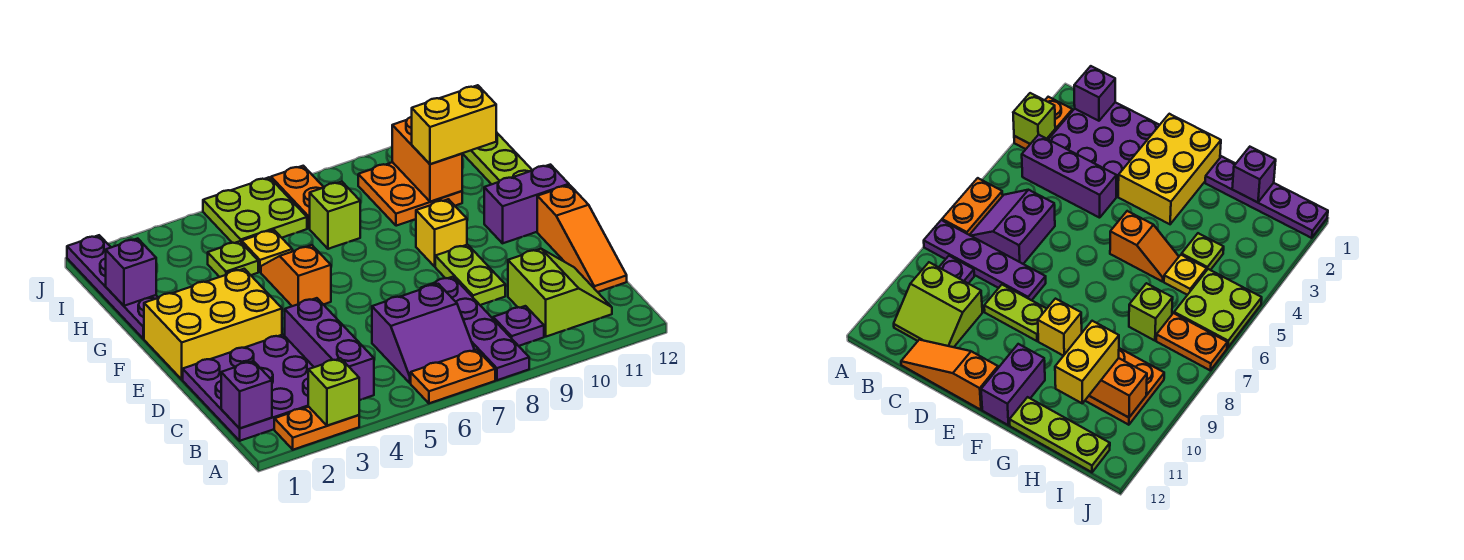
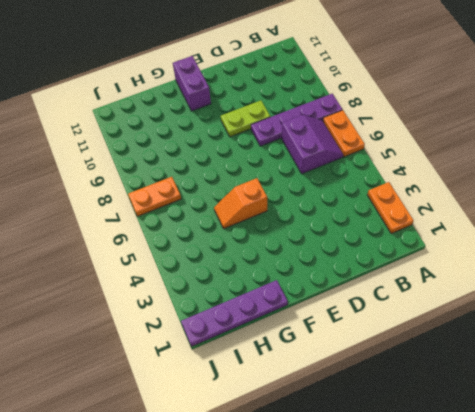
none -> purple plate B1:D3 level 1
none -> purple brick B4:D4 level 1
none -> purple plate B9 level 1

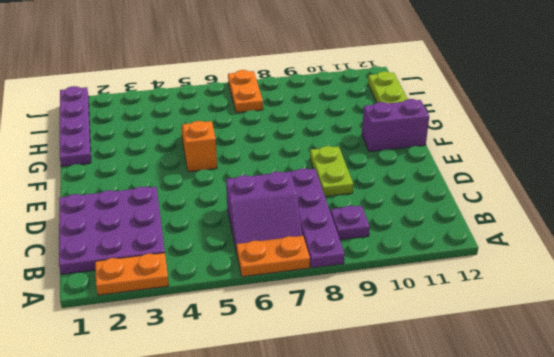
none -> purple brick B4:D4 level 1
none -> lime slope B10:C11 level 1 top 10
none -> orange slope C12:E12 level 1 top E

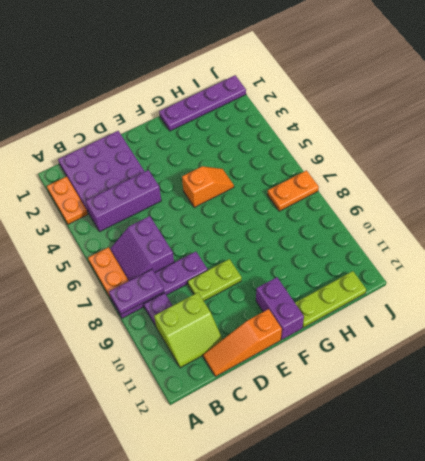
purple plate A8:B8 level 2 -> none
none -> yellow brick E1:F3 level 1
none -> yellow brick F9 level 1
none -> lime plate H4 level 1

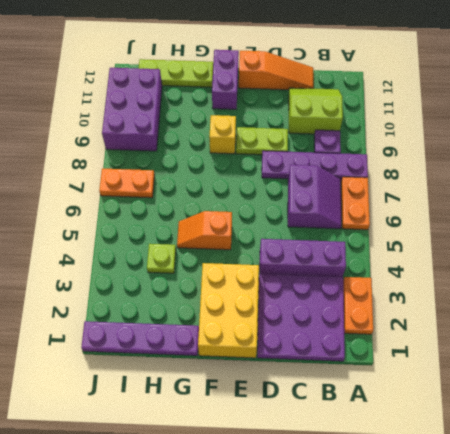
purple brick I9:J11 level 1 -> orange plate H9:I10 level 1
none -> yellow plate H5 level 1
none -> lime brick H7 level 1
none -> lime plate I5:J6 level 1

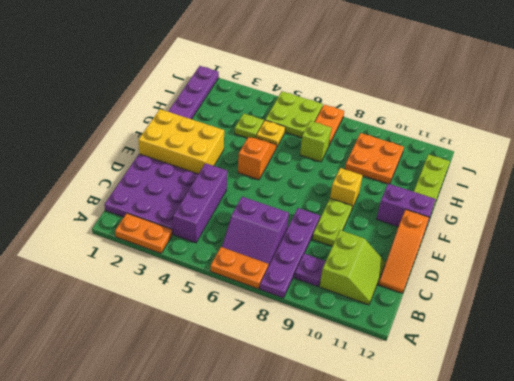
none -> lime brick A3 level 2
none -> purple brick B1 level 2
none -> purple brick H1 level 2

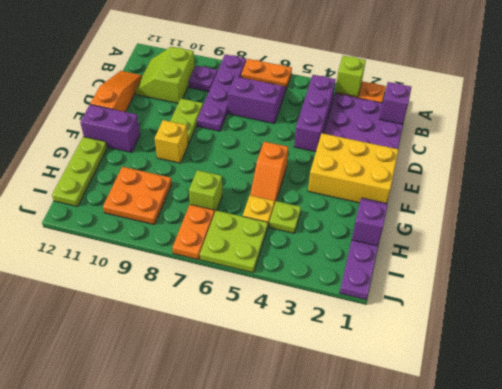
none -> orange brick H10:I10 level 2
none -> yellow brick H10:H11 level 3

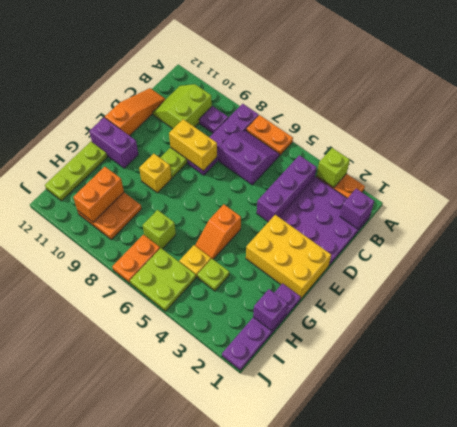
yellow brick D8:D9 level 2 -> yellow brick H10:H11 level 3

